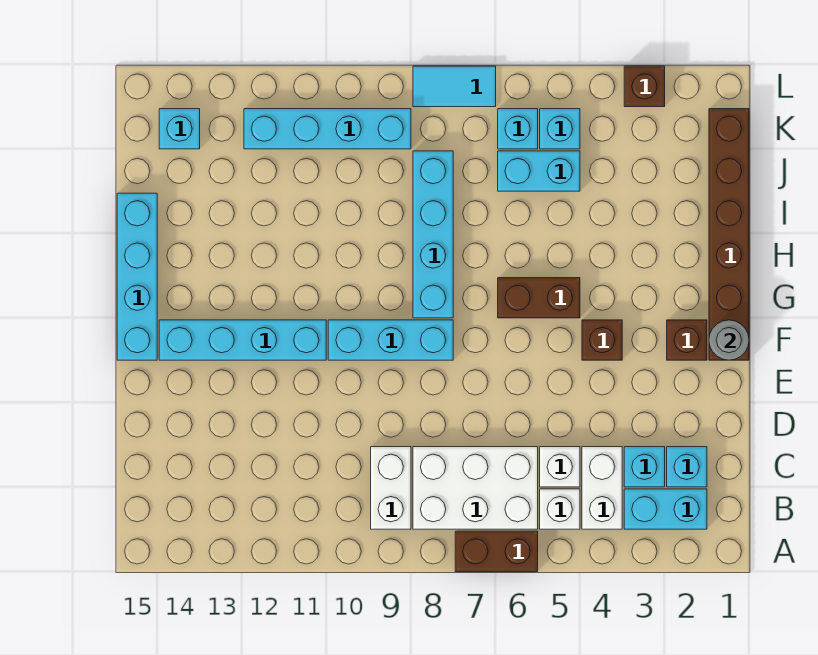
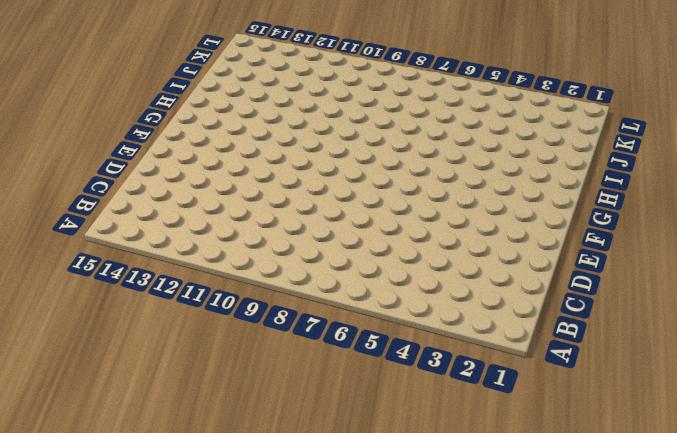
none -> brown brick A6:A7 level 1
none -> cyan brick B2:B3 level 1
none -> white brick B4:C4 level 1

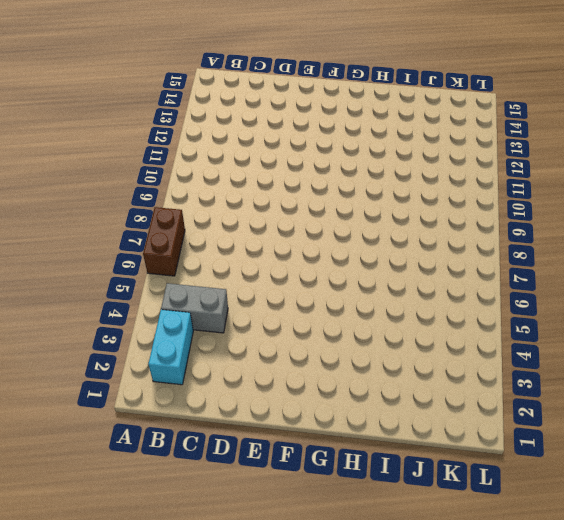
grey brick B4:C4 level 1 -> white brick B4:C4 level 1
none -> white brick B5 level 1
none -> white brick B6:C8 level 1
none -> white brick B9:C9 level 1

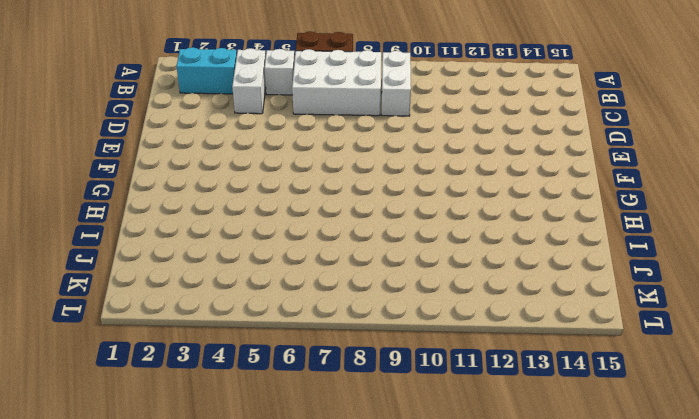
none -> cyan brick C2 level 1
none -> cyan brick C3 level 1
none -> white brick C5 level 1

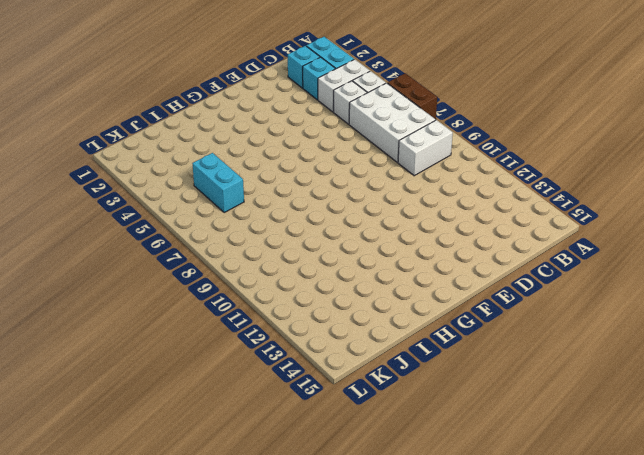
none -> brown brick F1:K1 level 1
none -> brown brick F2 level 1
none -> brown brick F4 level 1

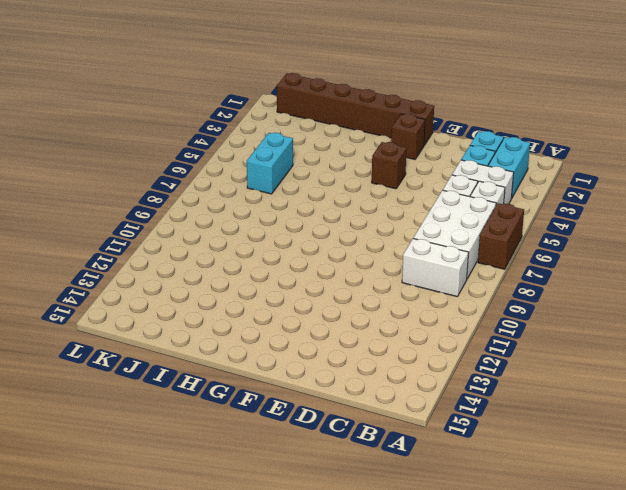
none -> cyan brick F8:F10 level 1
none -> cyan brick F11:F14 level 1
none -> cyan brick F15:I15 level 1

